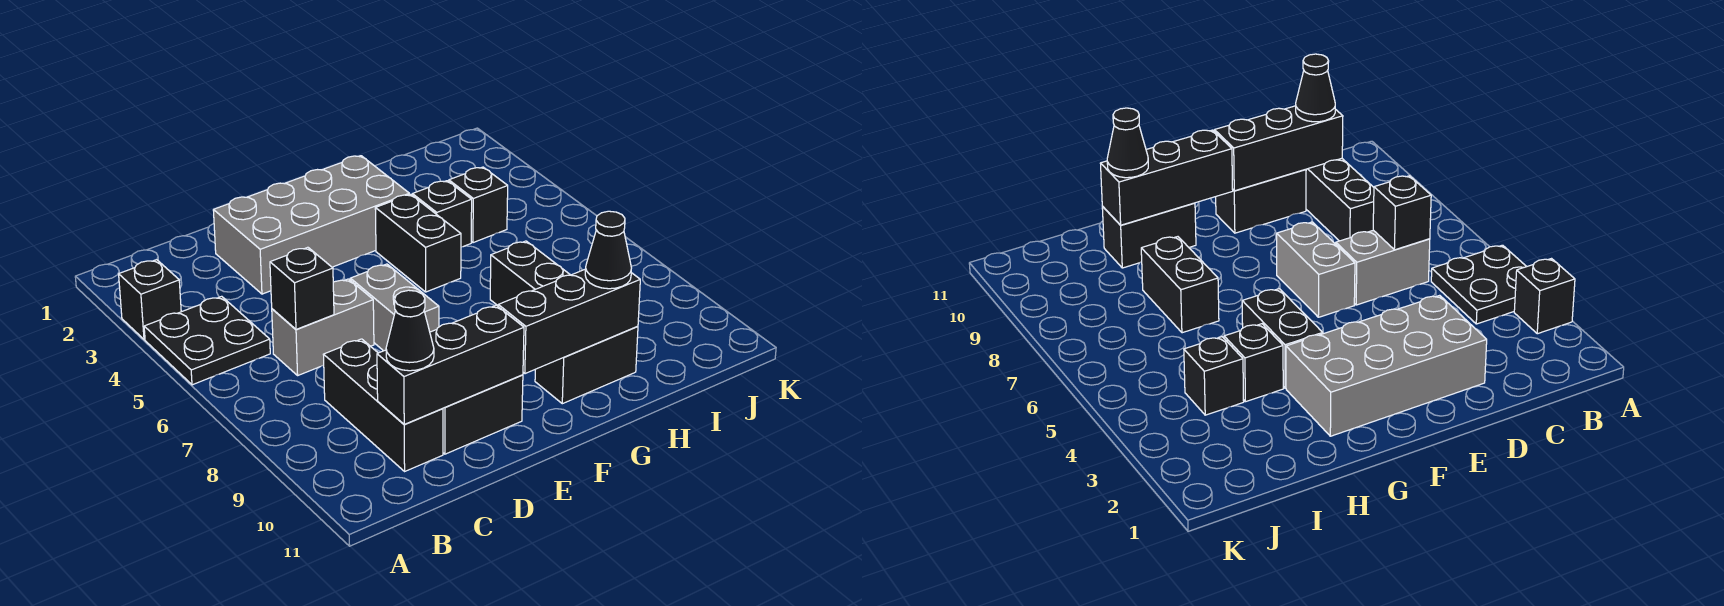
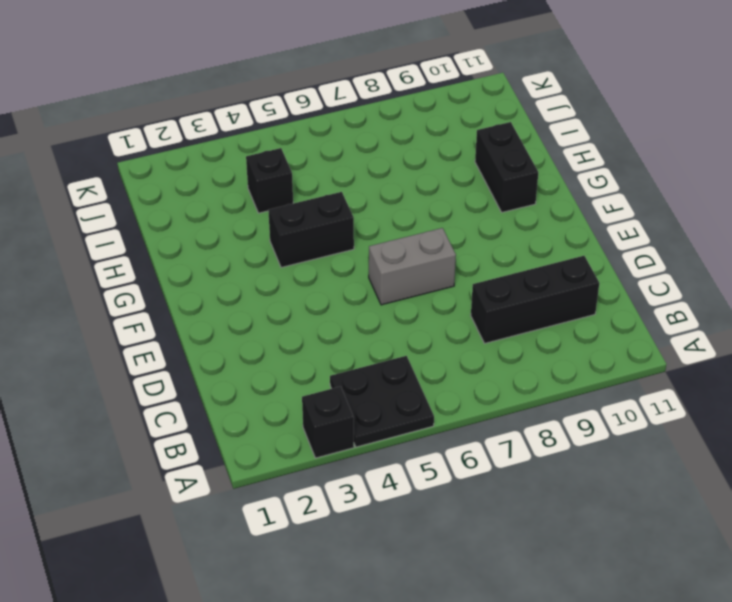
none -> grey brick C6:D6 level 1
none -> grey brick D2:G3 level 1
none -> black brick D10:E10 level 1

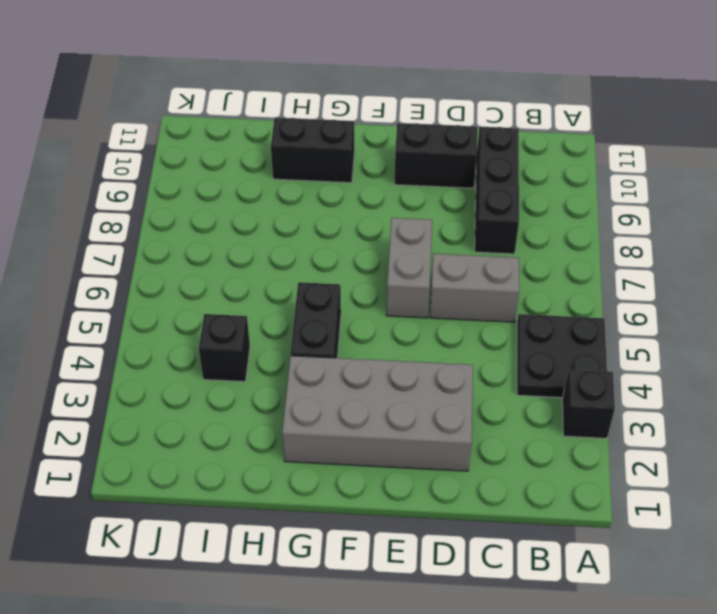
none -> black brick H4 level 1
none -> black brick H7:H8 level 1
none -> black brick C6 level 2

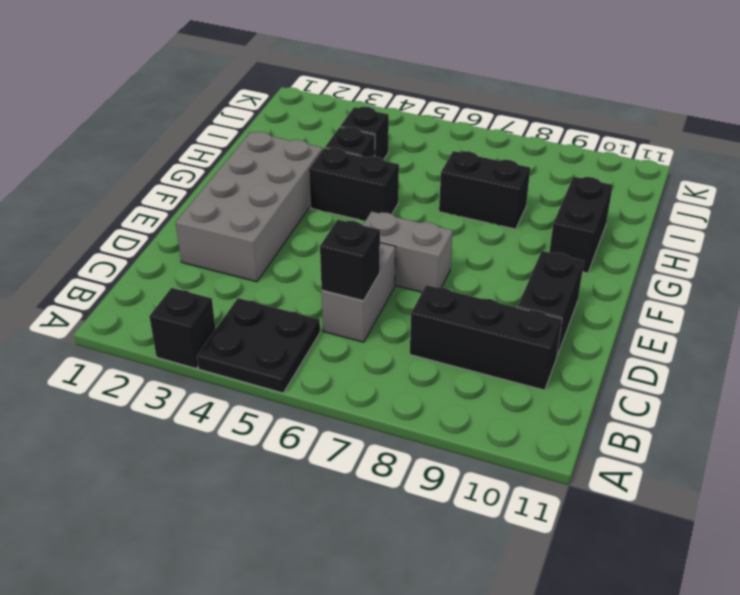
none -> black brick C10:E10 level 2
none -> black brick F10:H10 level 2
none -> black cone C10 level 3

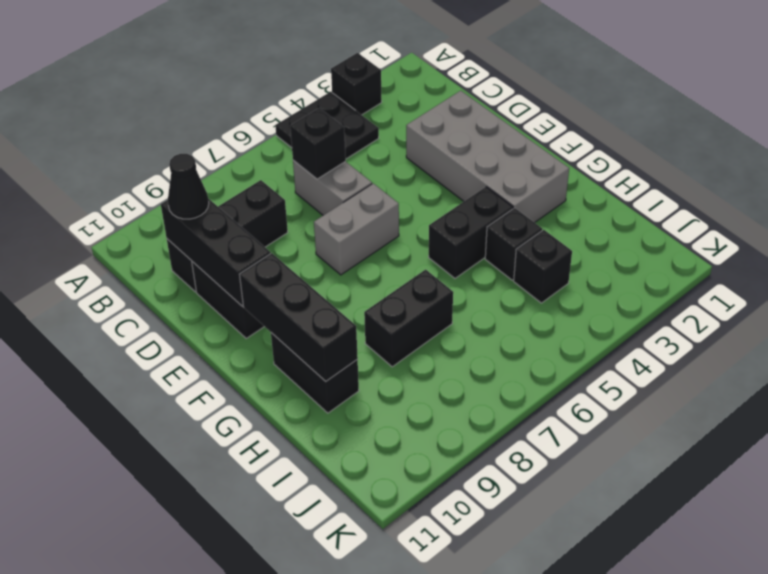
none -> black cone H10 level 3

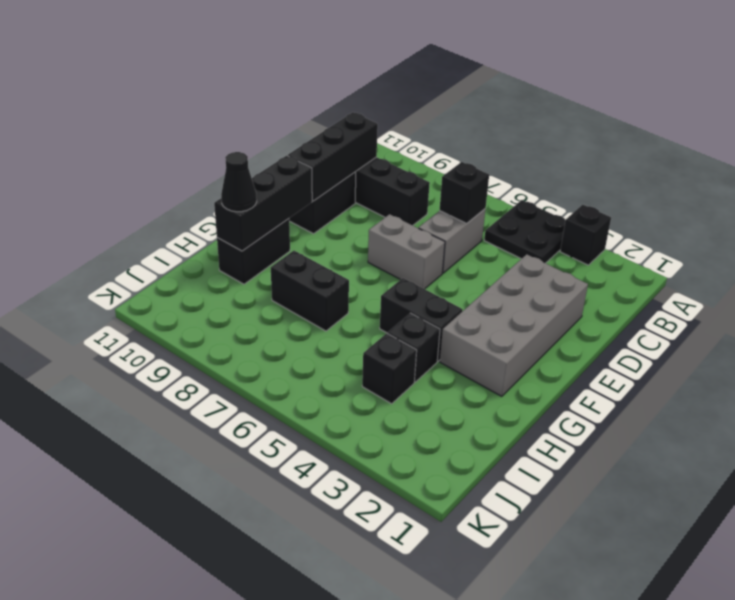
none -> black cone C10 level 3

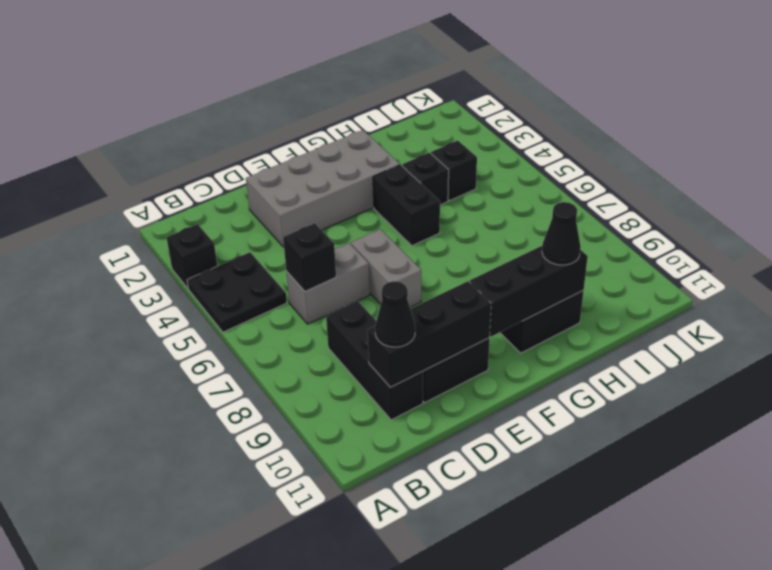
none -> black brick H7:H8 level 1

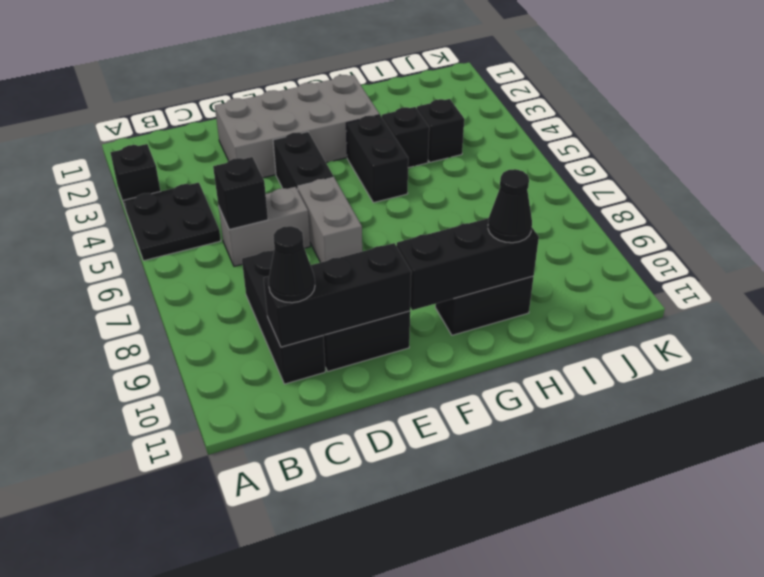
black brick E4:E5 level 1 -> black brick H7:H8 level 1

